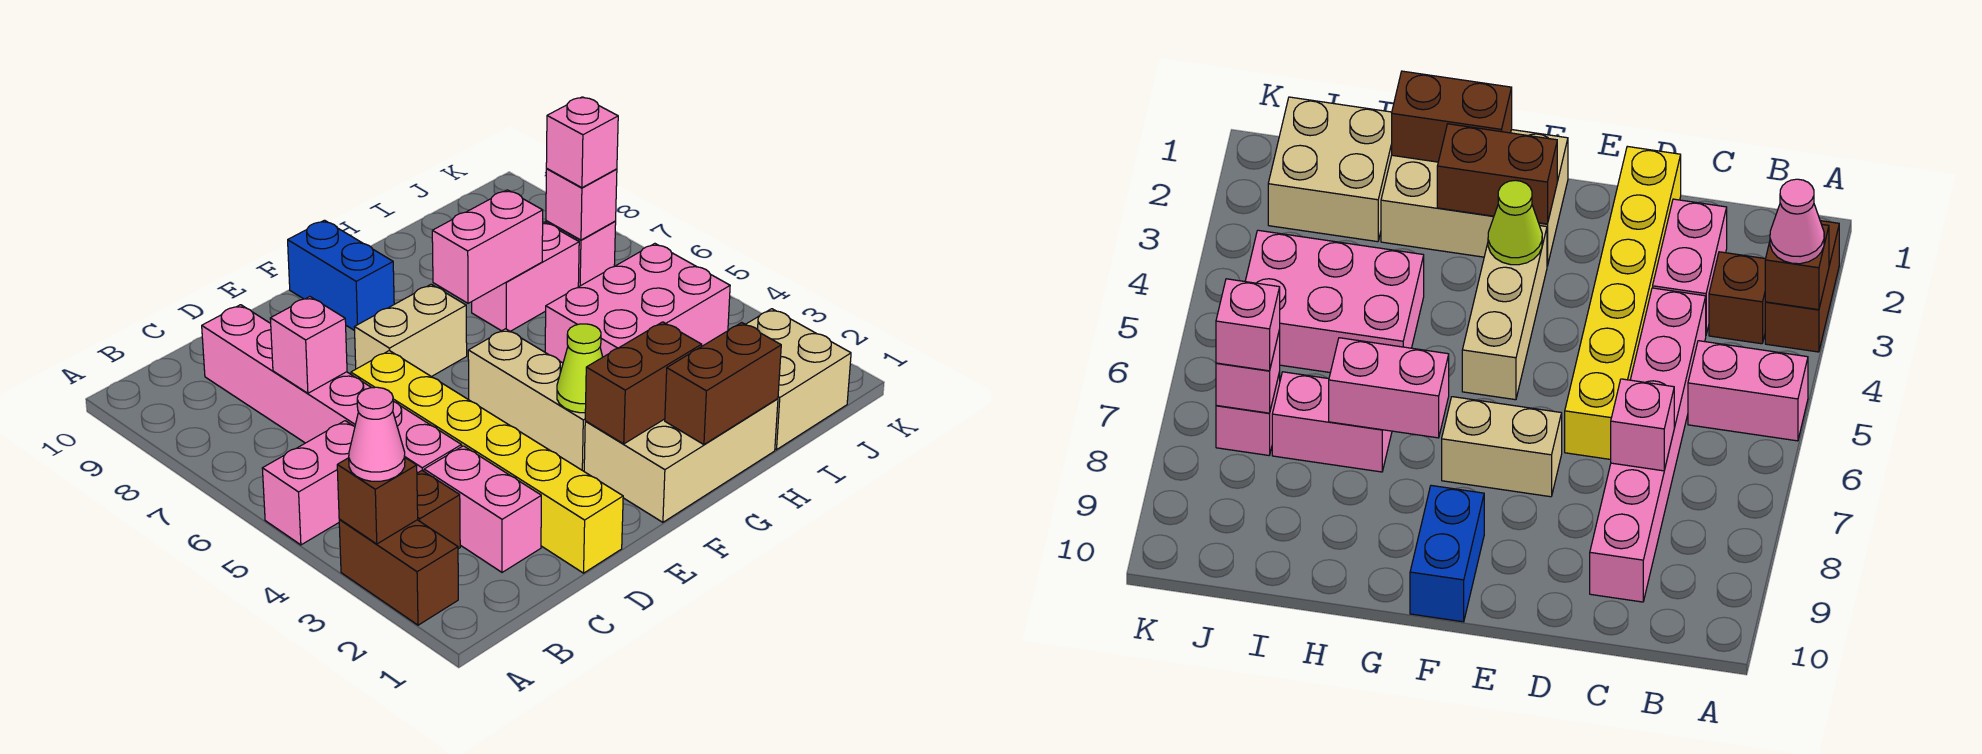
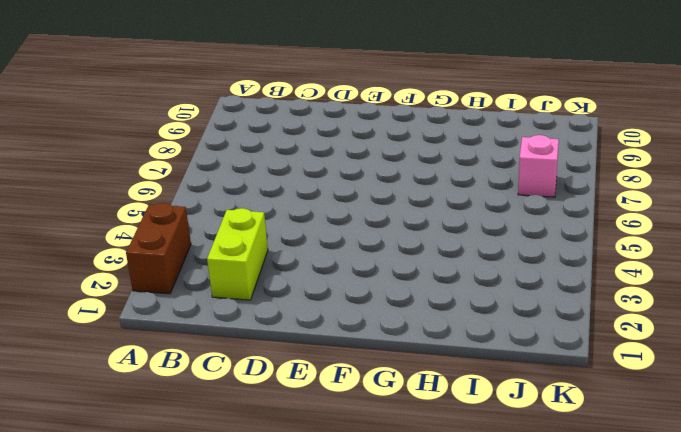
lime brick C2:C3 level 1 -> pink brick C2:C3 level 1
none -> pink brick A5:B5 level 1
none -> brown brick B3 level 1
none -> pink brick C4:C9 level 1

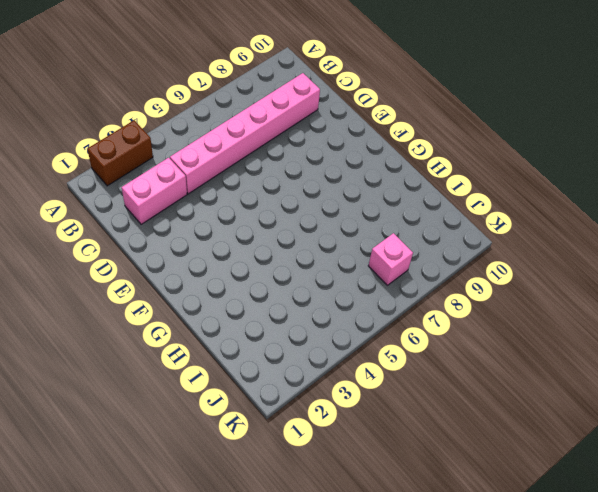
none -> pink brick A5:B5 level 1
none -> brown brick B3 level 1
none -> yellow brick D1:D6 level 1

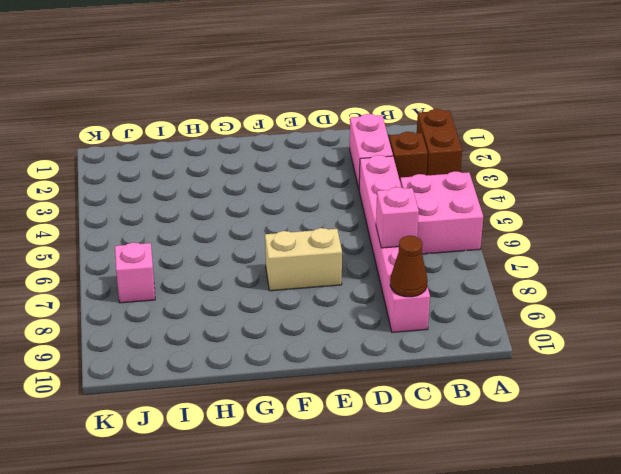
pink brick A5:B6 level 1 -> pink brick A5:B5 level 1
brown cone C9 level 2 -> none
none -> yellow brick D1:D6 level 1
none -> tan brick F1:H2 level 1
none -> tan brick F3:F5 level 1

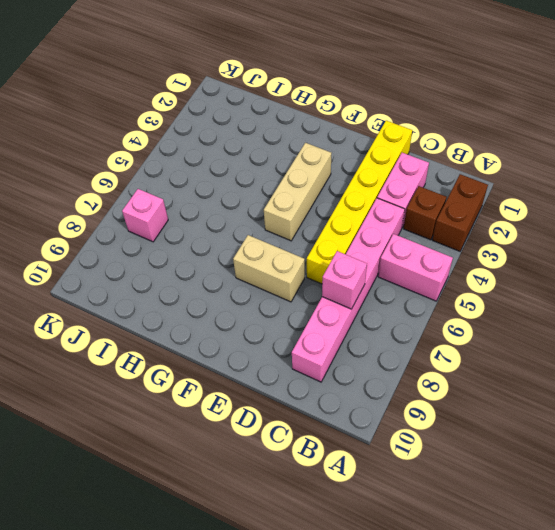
none -> tan brick F1:H2 level 1
none -> blue brick F9:F10 level 1
none -> pink brick H4:J5 level 1

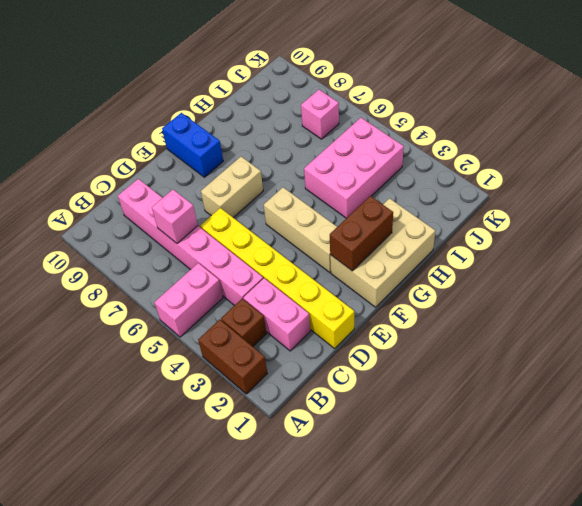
none -> pink brick H7:I7 level 1
none -> tan brick I1:J2 level 1
none -> brown brick A3 level 2

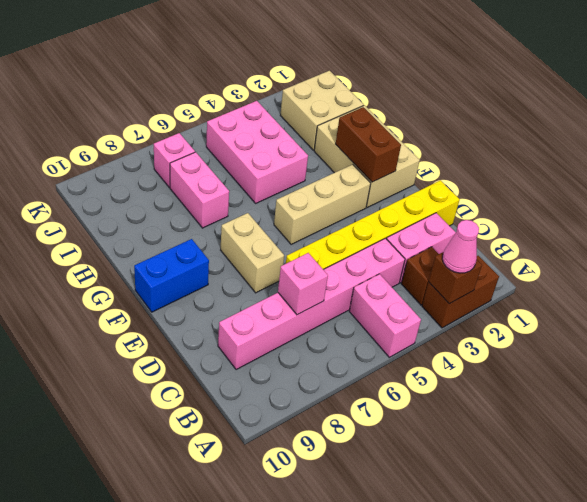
none -> lime cone F3 level 2
none -> brown brick G1:H1 level 2
none -> pink brick G7:H7 level 2

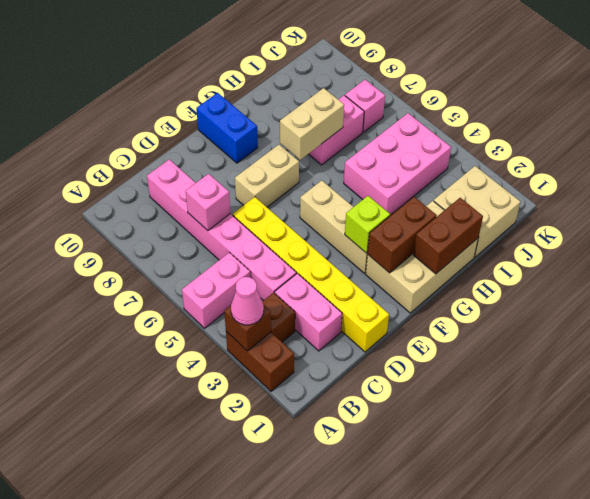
lime brick F3 level 2 -> lime cone F3 level 2
tan brick G7:H7 level 2 -> pink brick G7:H7 level 2
none -> pink brick J7 level 2
none -> pink brick J7 level 3

